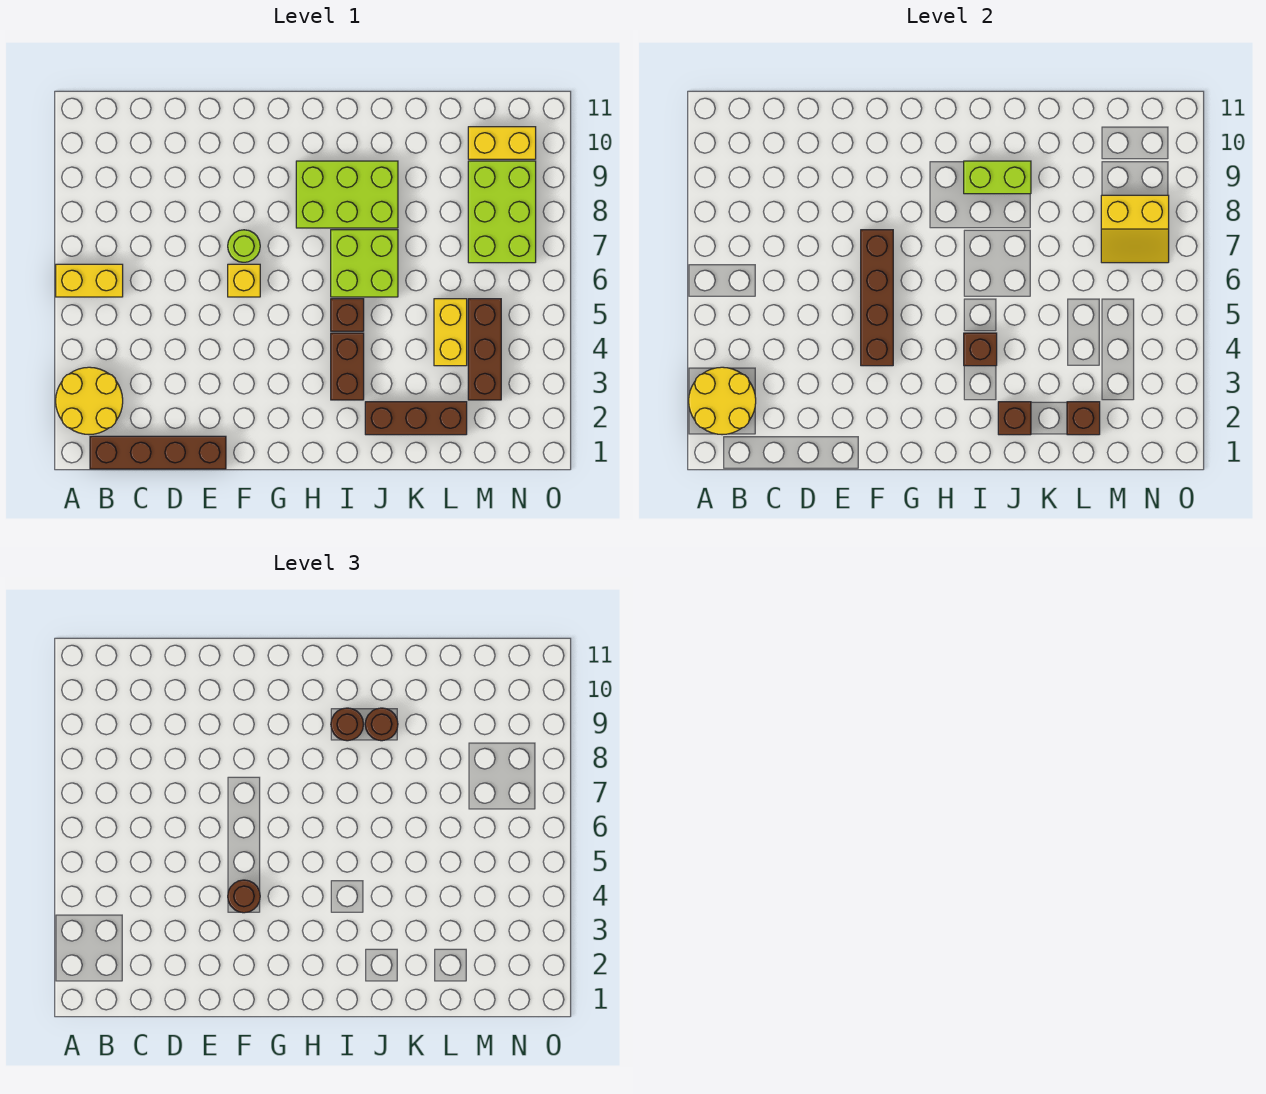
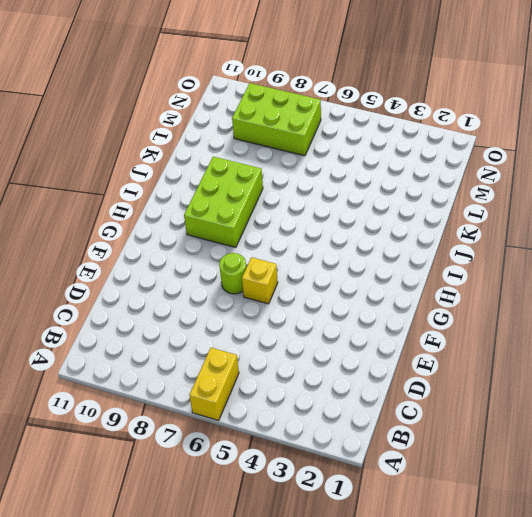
none -> yellow round brick A2:B3 level 1
none -> brown brick B1:E1 level 1
none -> brown brick I3:I4 level 1

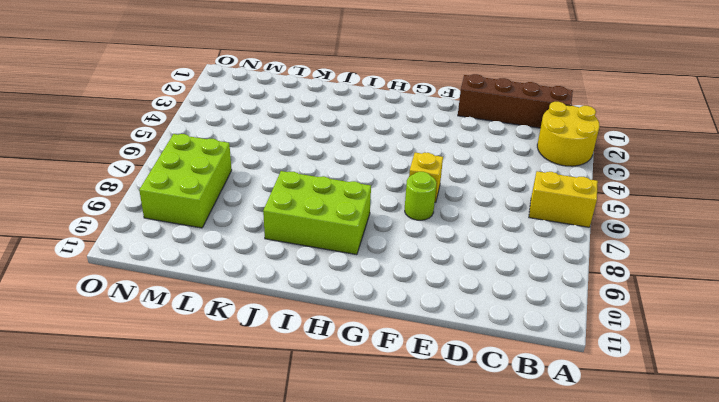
none -> brown brick I3:I4 level 1
none -> brown brick I5 level 1
none -> lime brick I6:J7 level 1

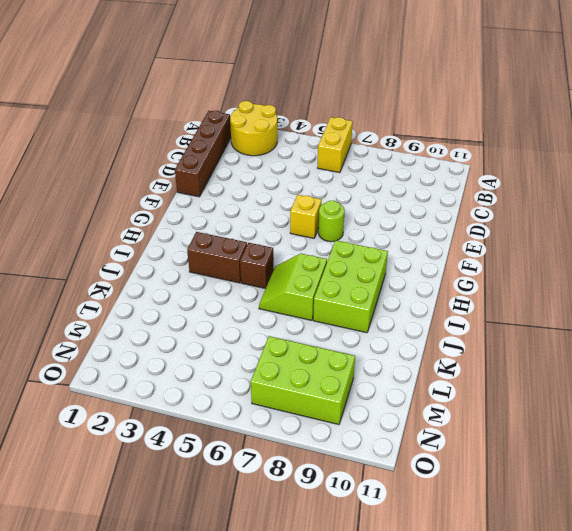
lime slope I6:J7 level 1 top 7 -> lime brick I6:J7 level 1
none -> brown brick J2:L2 level 1
none -> yellow brick L4:L5 level 1
none -> brown brick M3:M5 level 1

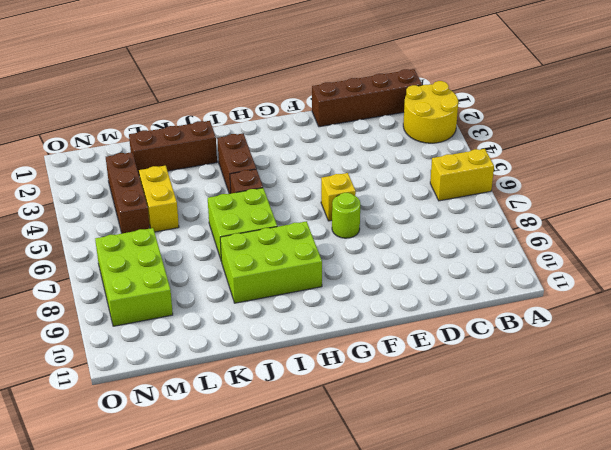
none -> yellow brick M10:N10 level 1
none -> yellow round brick A2:B3 level 2
none -> brown brick F4:F7 level 2

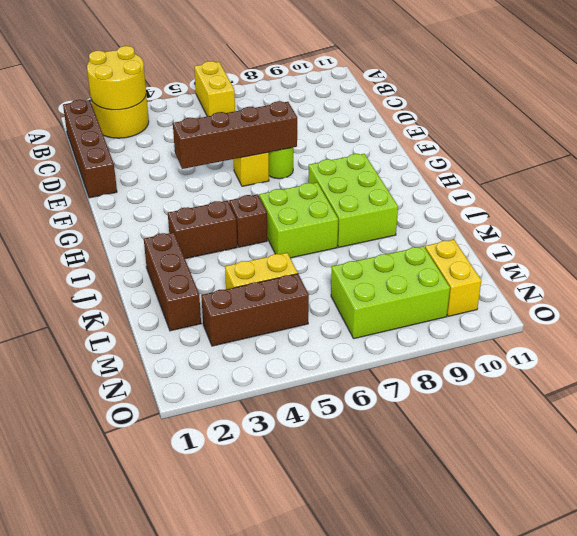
none -> brown brick I4 level 2
none -> lime brick I9:J9 level 2
none -> brown brick J2 level 2

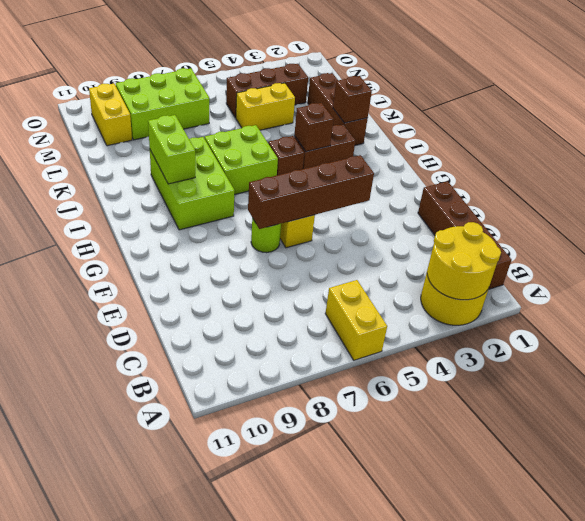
none -> brown brick L2 level 2
none -> yellow slope M7:N8 level 2 top 8
none -> brown round brick F4 level 3

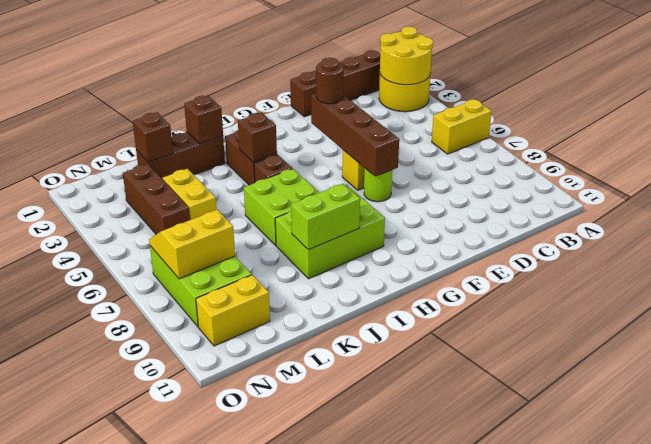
none -> brown round brick I9 level 3
none -> brown round brick J9 level 3

